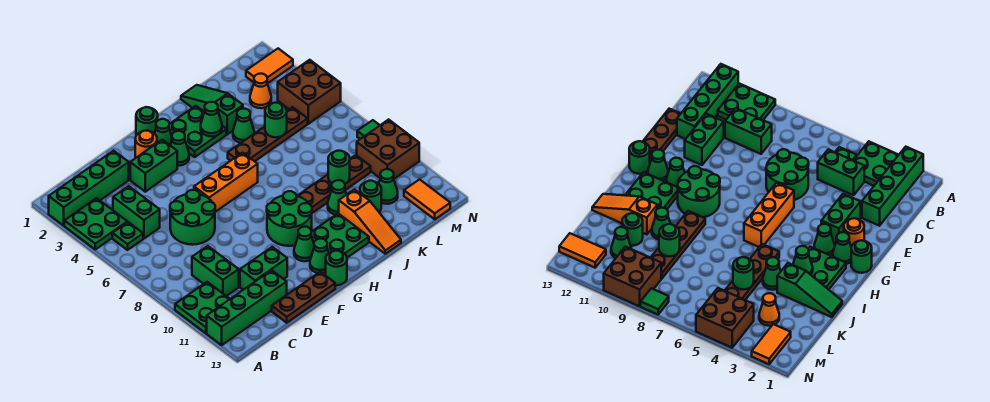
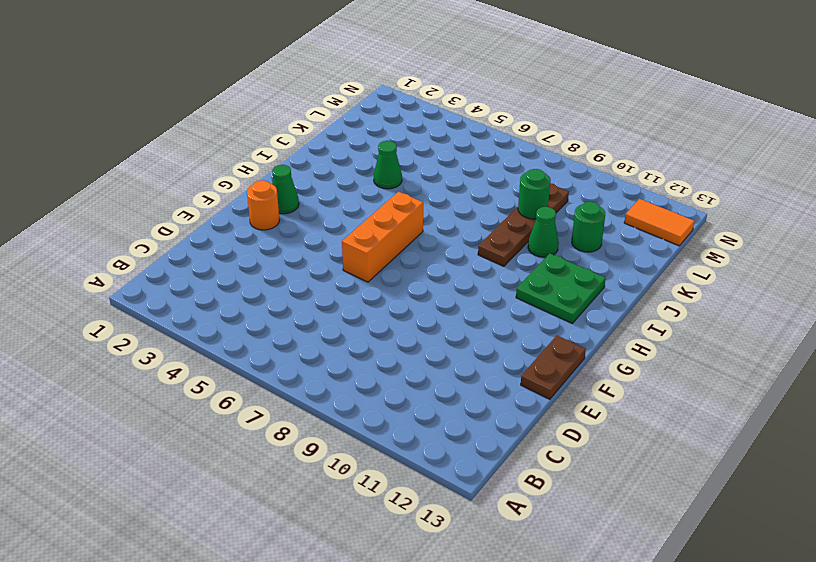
brown plate E13:F13 level 1 -> brown plate D13:F13 level 1
none -> green brick A2:D2 level 1
none -> green plate A3:B4 level 1
none -> green plate A10:B11 level 1
none -> green brick A12:D12 level 1

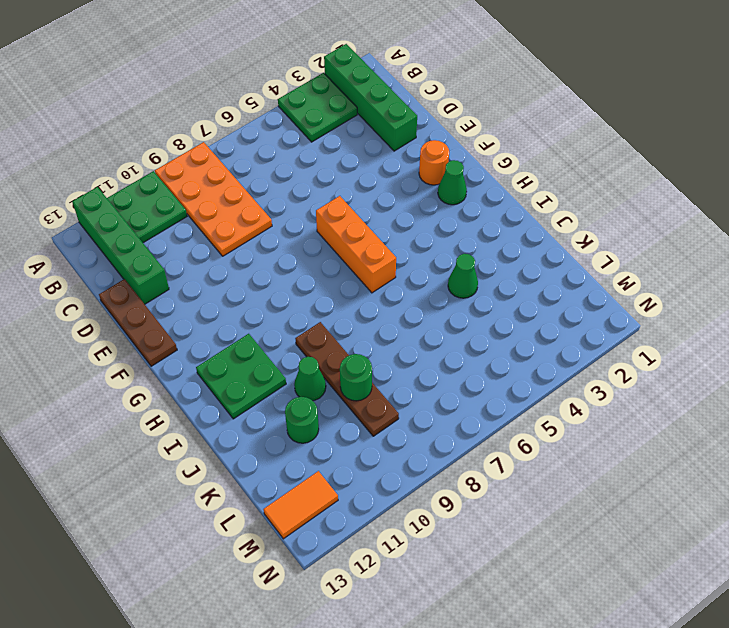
orange plate A8:D9 level 1 -> green brick C9:C10 level 1
none -> green plate B5 level 1
none -> green brick C4:C5 level 1
none -> green round brick D6:E7 level 1
none -> green brick D11:E11 level 1

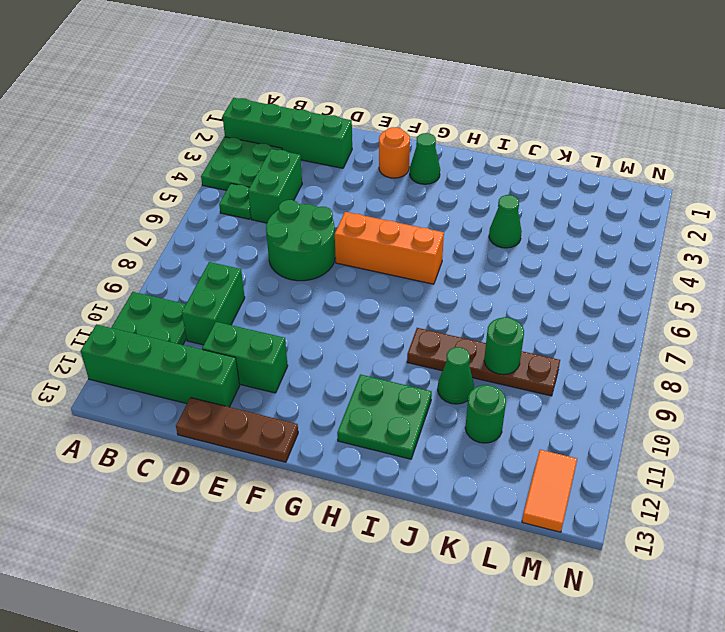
none -> green brick E3:F3 level 1
none -> green round brick G1 level 1
none -> green cone G3 level 1
none -> green round brick G9:H10 level 1

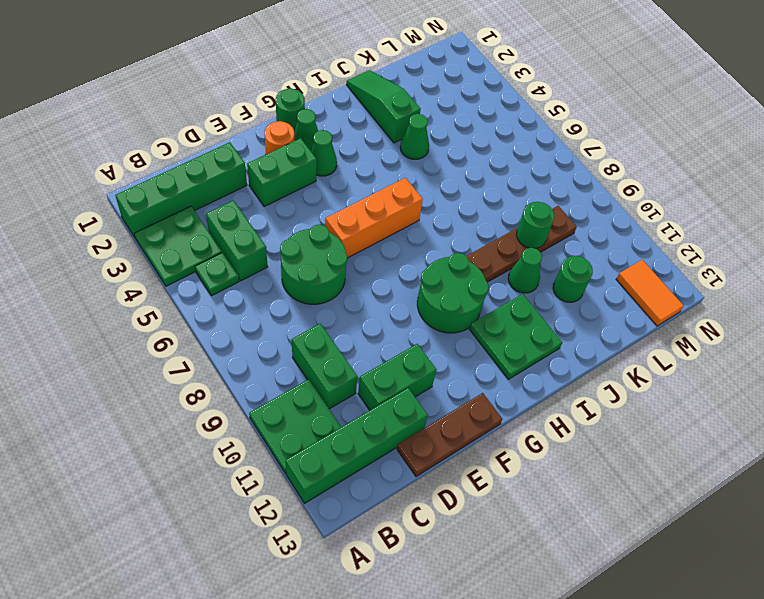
none -> green cone G11 level 1
none -> green cone G12 level 1
none -> green round brick G13 level 1
none -> green plate H2:I3 level 1

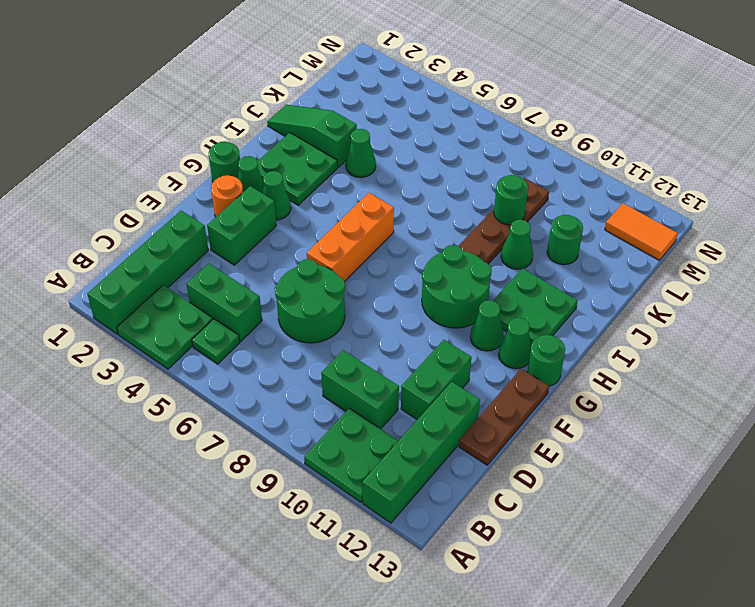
none -> brown plate I5:L5 level 1
none -> orange slope J11:J13 level 1 top 11
none -> orange cone L3 level 1
none -> green cone L11 level 1

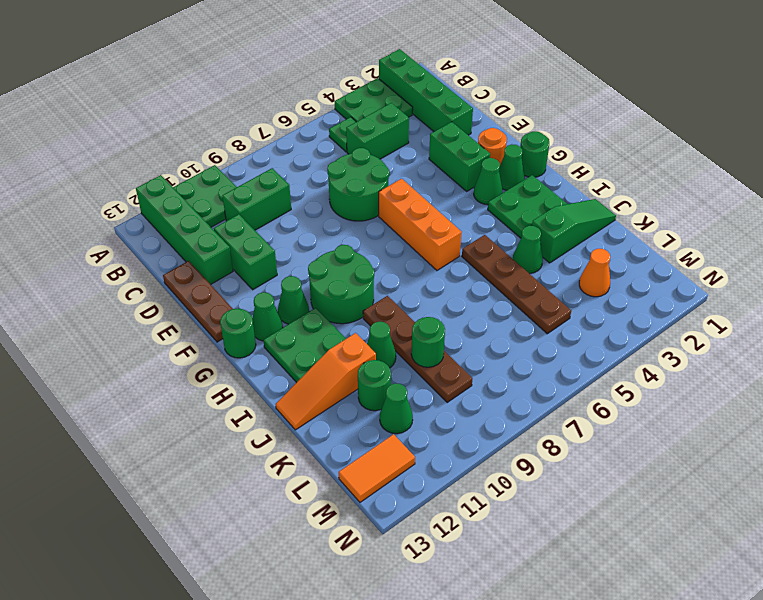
none -> orange tile M2:N2 level 1
none -> brown brick M4:N5 level 1
none -> brown brick M9:N10 level 1
none -> green tile N8 level 1

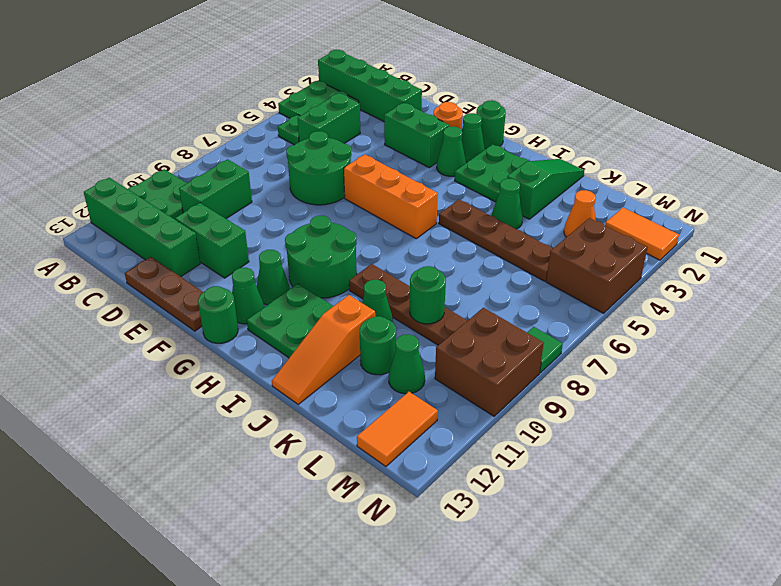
none -> green cone I3 level 2
none -> green round brick K5 level 2

